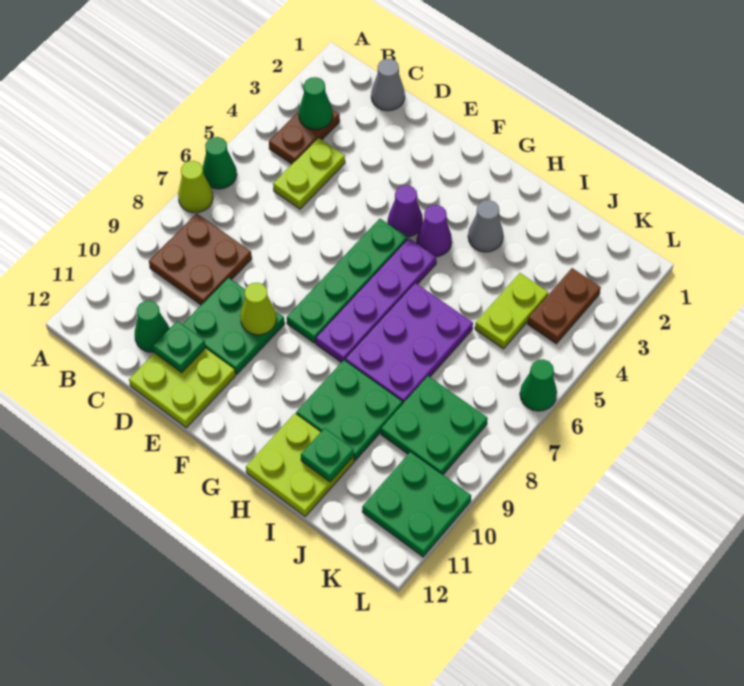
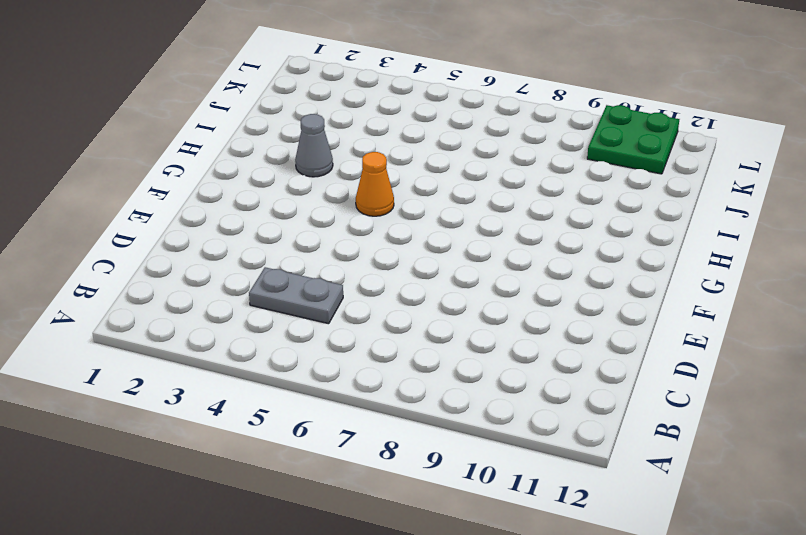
grey plate C4:C5 level 1 -> lime plate C4:C5 level 1
orange cone G5 level 1 -> purple plate G5:G8 level 1
none -> green cone A6 level 1
none -> lime cone A7 level 1
none -> brown plate B3:B4 level 1

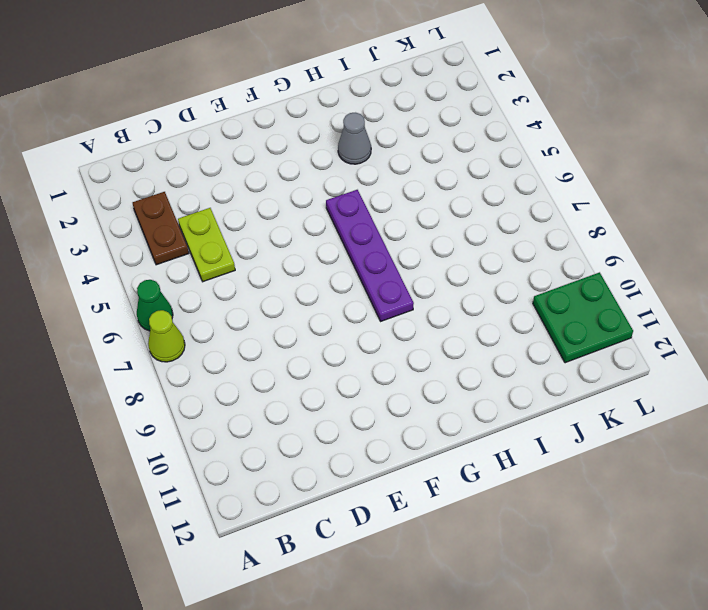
none -> brown plate B8:C9 level 1
none -> grey cone C1 level 1
none -> green cone C11 level 1

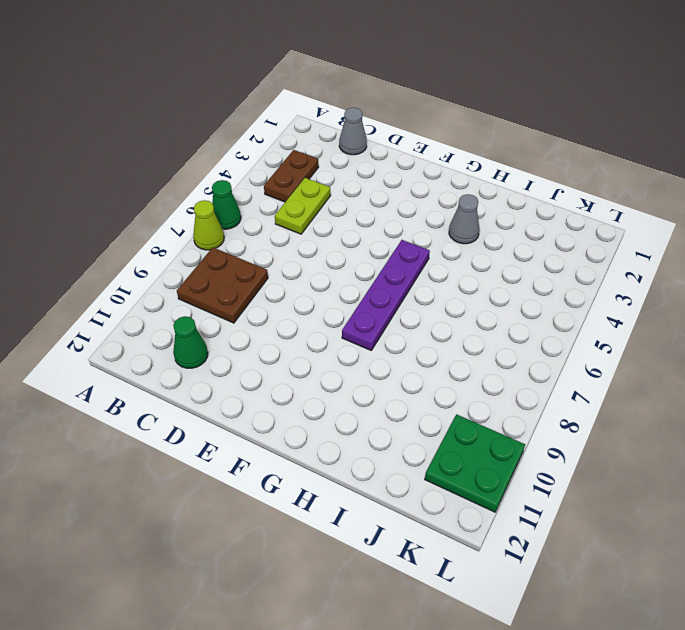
none -> green plate D9:E10 level 1
none -> lime plate D11:E12 level 1
none -> purple cone F4 level 1

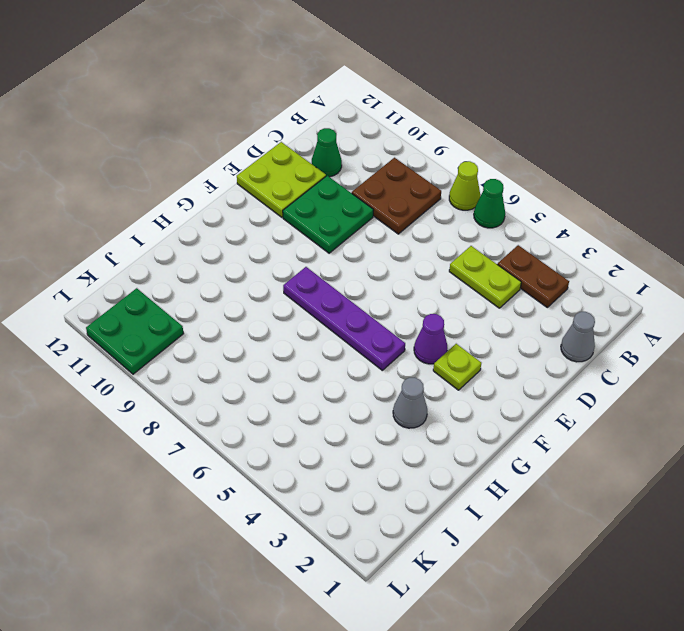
lime plate F3 level 1 -> none
none -> green plate F5:F8 level 1
none -> purple cone G4 level 1
none -> purple plate H6:I8 level 1

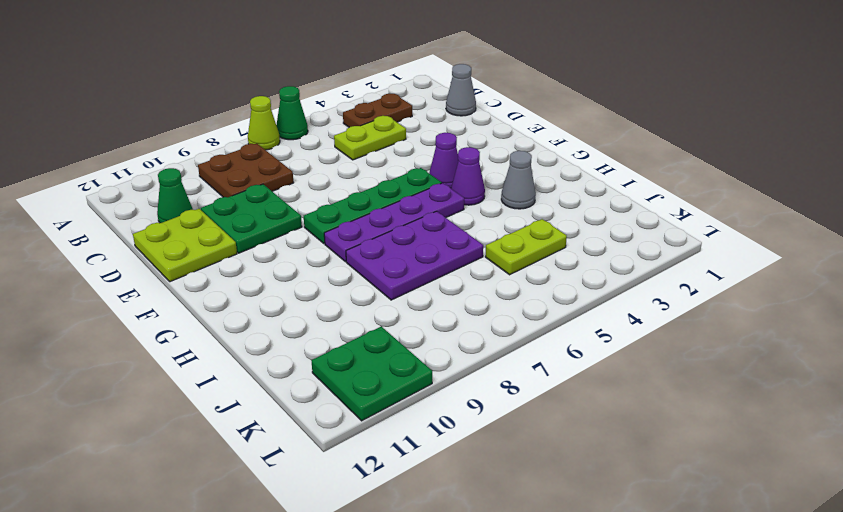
none -> green plate H9:I10 level 1
none -> lime plate H11:I12 level 1
none -> green plate J8:K9 level 1

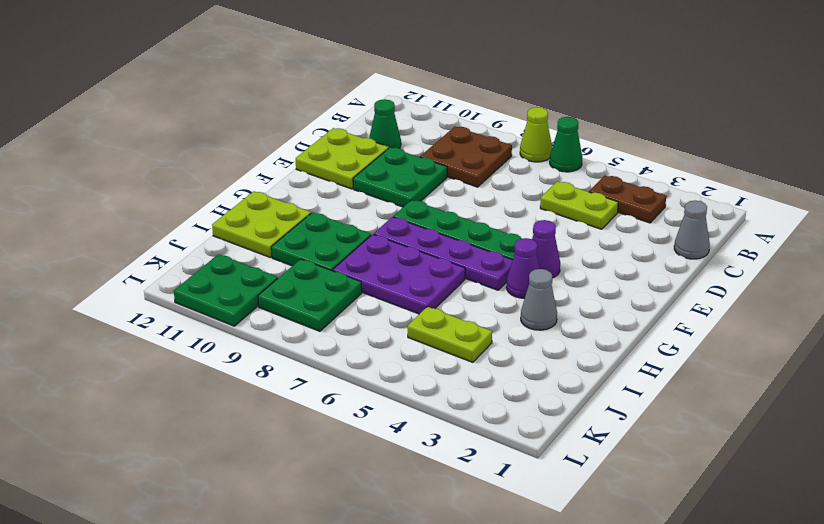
none -> brown plate K3:K4 level 1
none -> green cone L6 level 1
none -> green cone B3 level 2

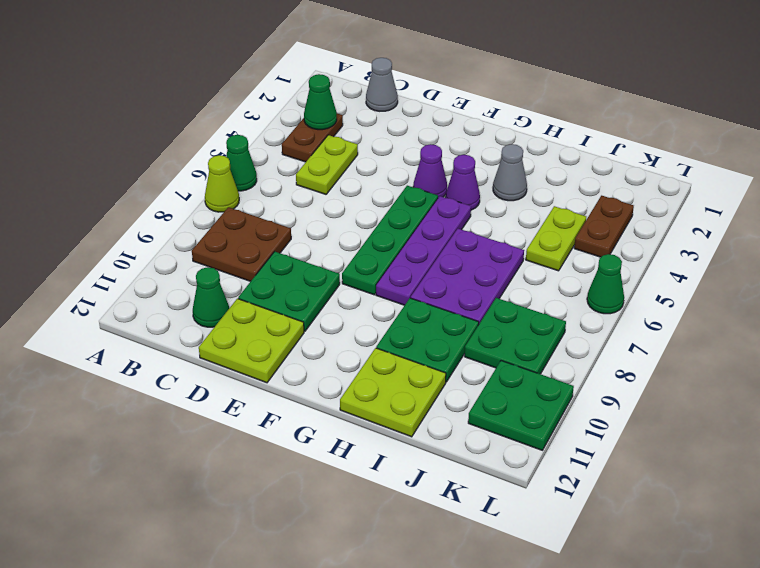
none -> green plate D11 level 2
none -> lime cone E9 level 2
none -> green plate I11 level 2

